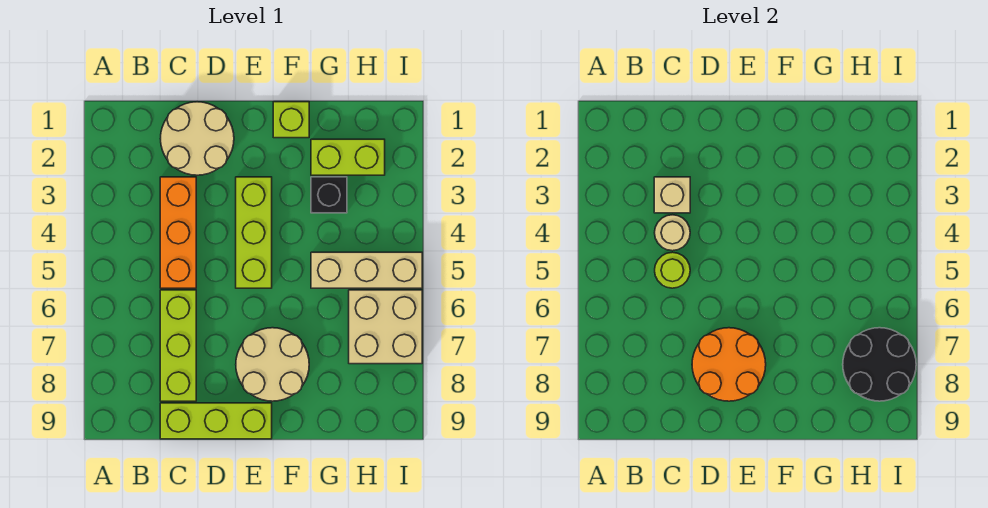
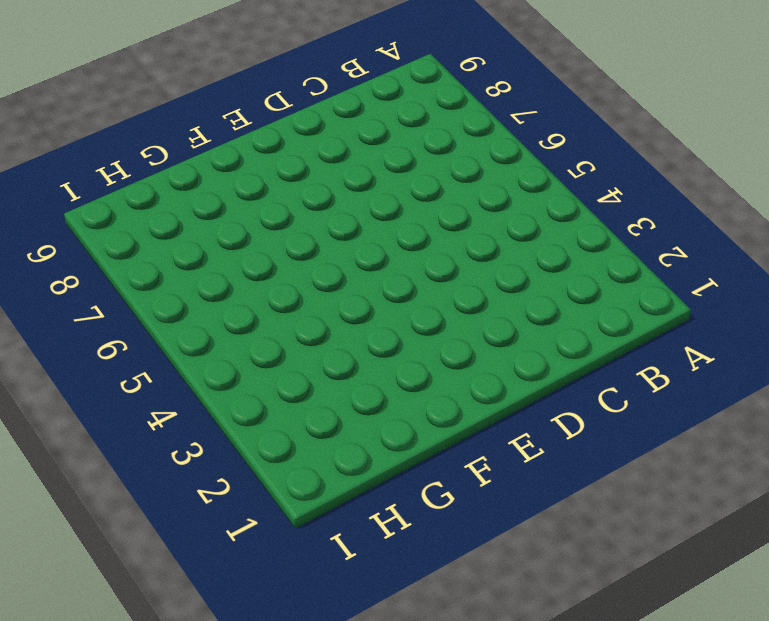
none -> tan round brick C1:D2 level 1
none -> orange brick C3:C5 level 1
none -> lime brick C6:C8 level 1

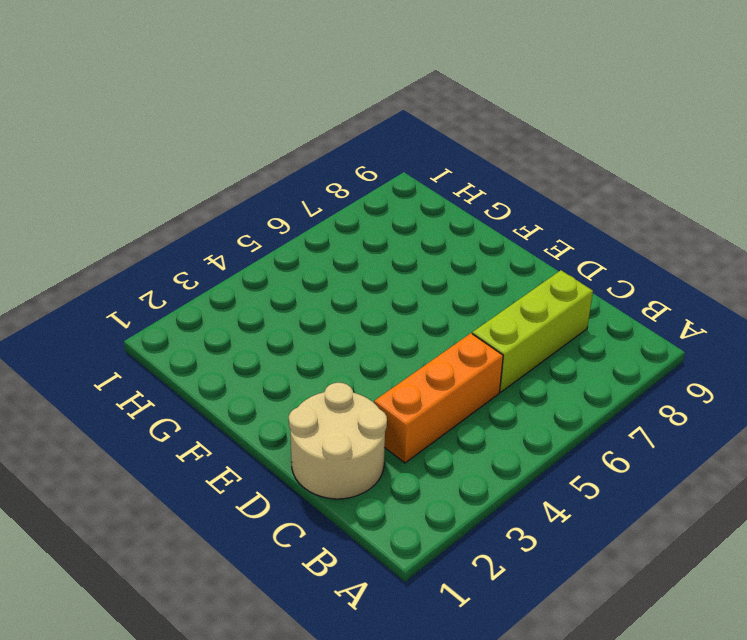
none -> lime brick C9:E9 level 1
none -> lime brick E3:E5 level 1
none -> tan round brick E7:F8 level 1

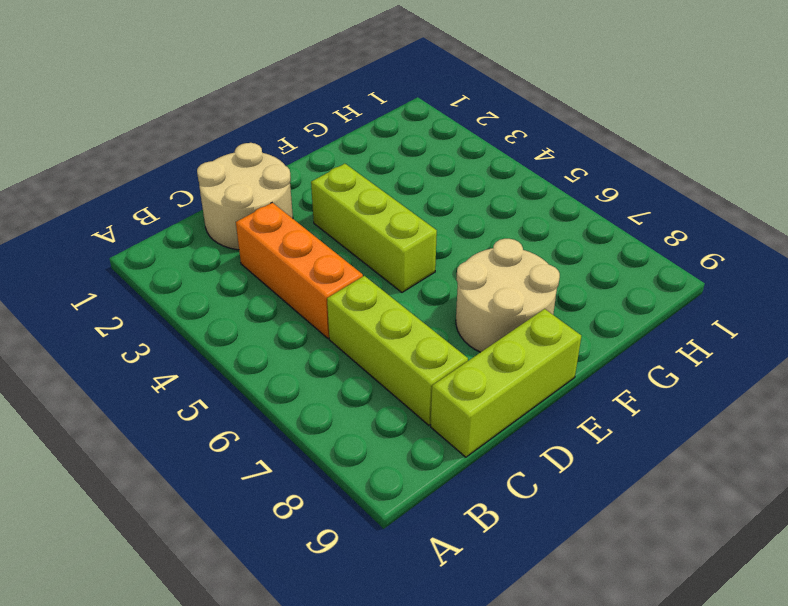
none -> lime brick F1 level 1
none -> lime brick G2:H2 level 1
none -> black brick G3 level 1

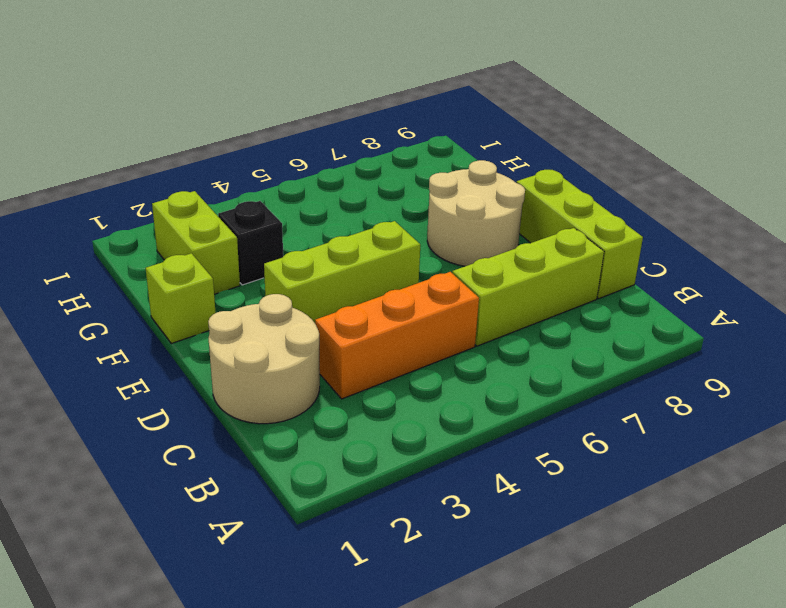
none -> tan brick G5:I5 level 1
none -> tan brick H6:I7 level 1
none -> tan brick C3 level 2

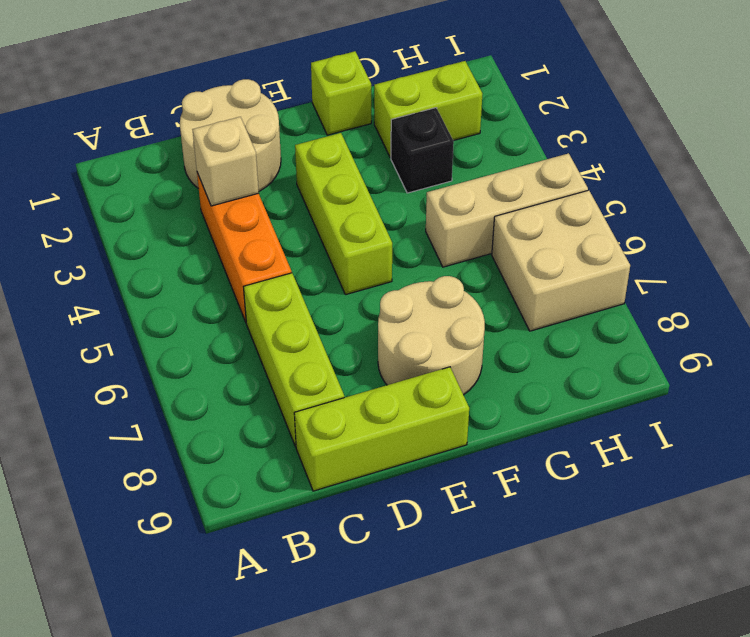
none -> tan round brick C4 level 2
none -> lime round brick C5 level 2
none -> orange round brick D7:E8 level 2

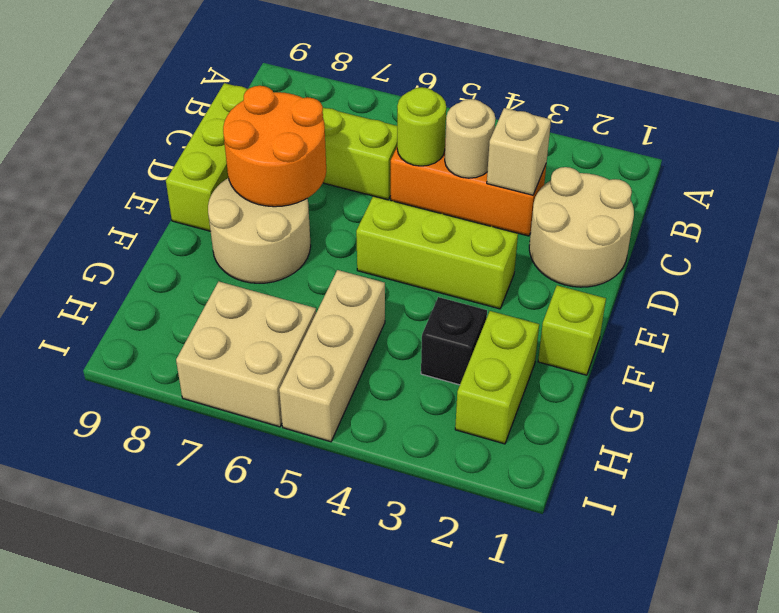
none -> black round brick H7:I8 level 2

